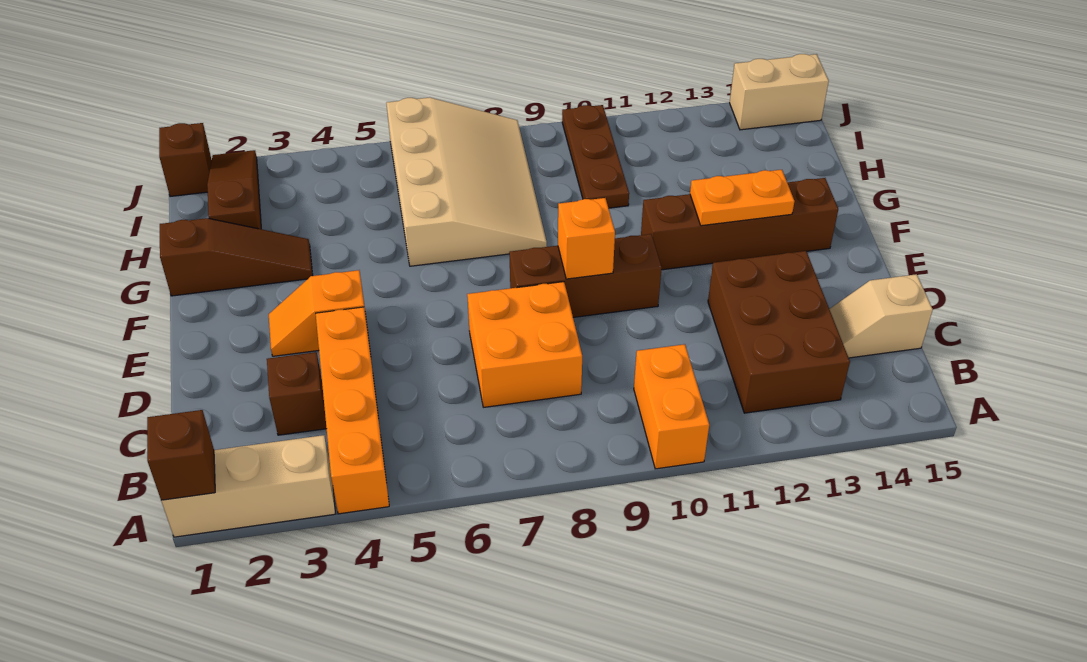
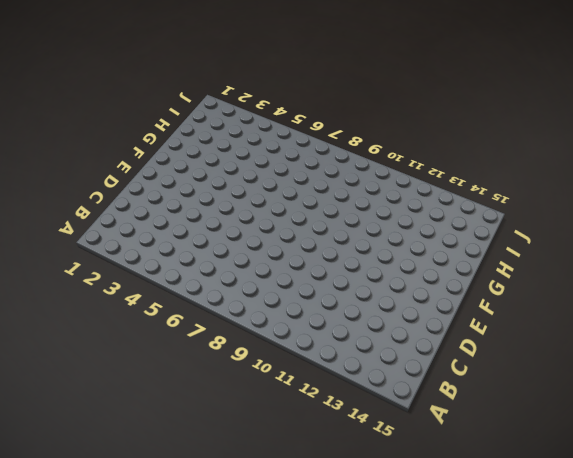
none -> tan brick A1:A3 level 1
none -> orange brick A4:D4 level 1
none -> orange brick A10:B10 level 1

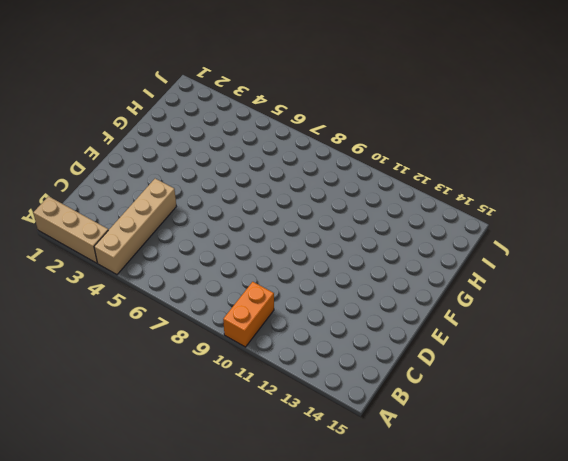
tan brick A4:D4 level 1 -> orange brick A4:D4 level 1
none -> brown brick B12:D13 level 1
none -> brown brick C3 level 1
none -> orange brick C7:D8 level 1

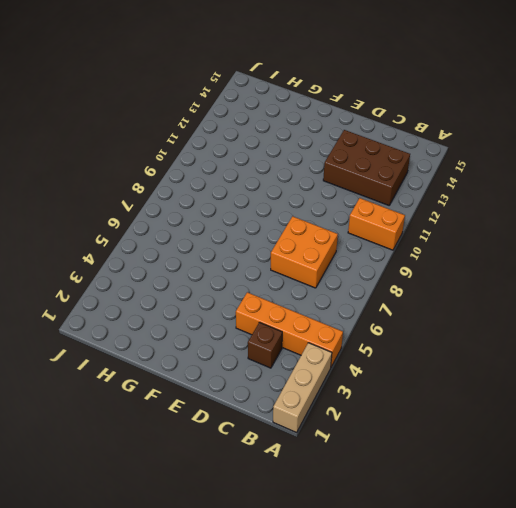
none -> tan slope C14:C15 level 1 top 15
none -> orange slope E3:E4 level 1 top 4
none -> brown brick E8:E10 level 1

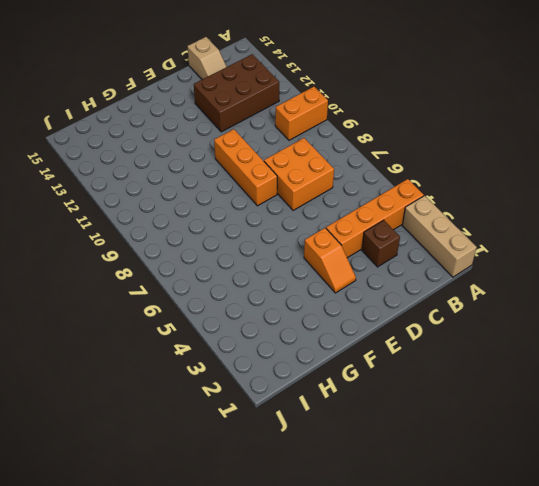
orange brick E8:E10 level 1 -> brown brick E8:E10 level 1
none -> brown brick F11:F14 level 1
none -> brown slope G1:G3 level 1 top 1
none -> tan slope G6:J8 level 1 top 6

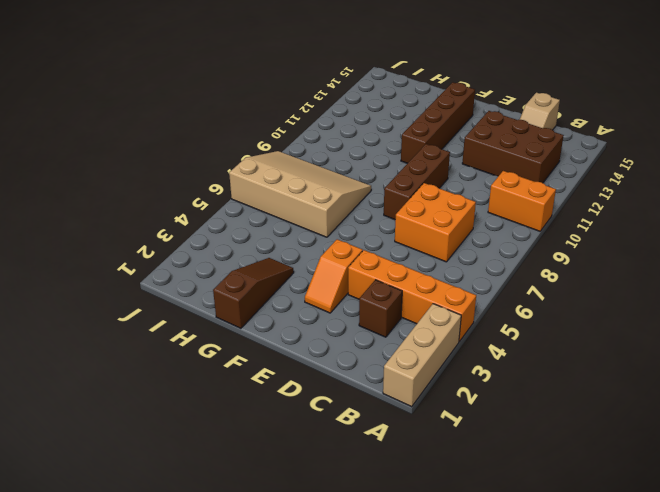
none -> brown slope H2:J2 level 1 top H
none -> brown plate H10:J10 level 1
none -> brown brick J1 level 1

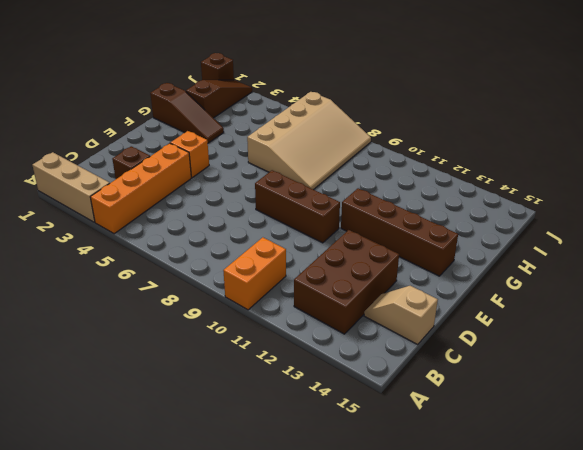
none -> orange brick C7:D8 level 1
none -> brown plate H10:J10 level 1
none -> tan brick J14:J15 level 1

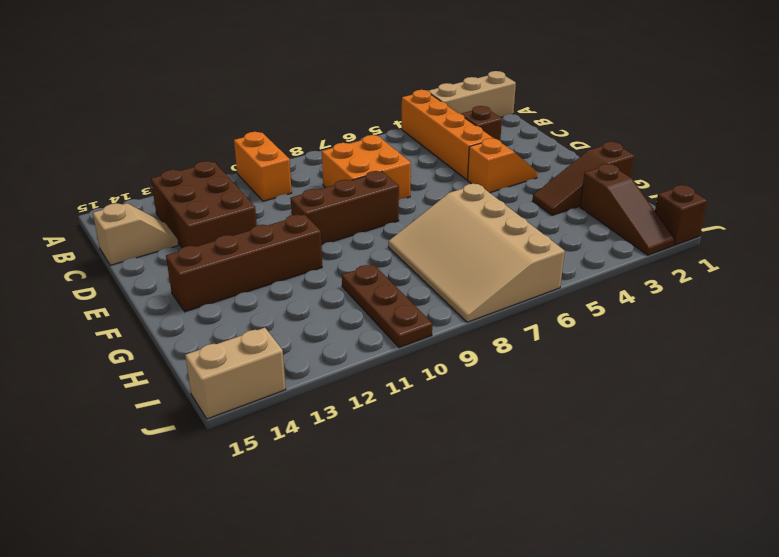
none -> brown brick A1 level 2
none -> orange brick E9 level 2
none -> orange plate F12:F13 level 2

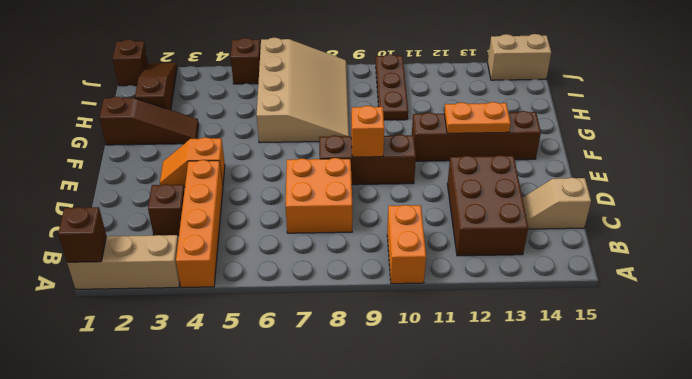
brown brick J5 level 1 -> none

